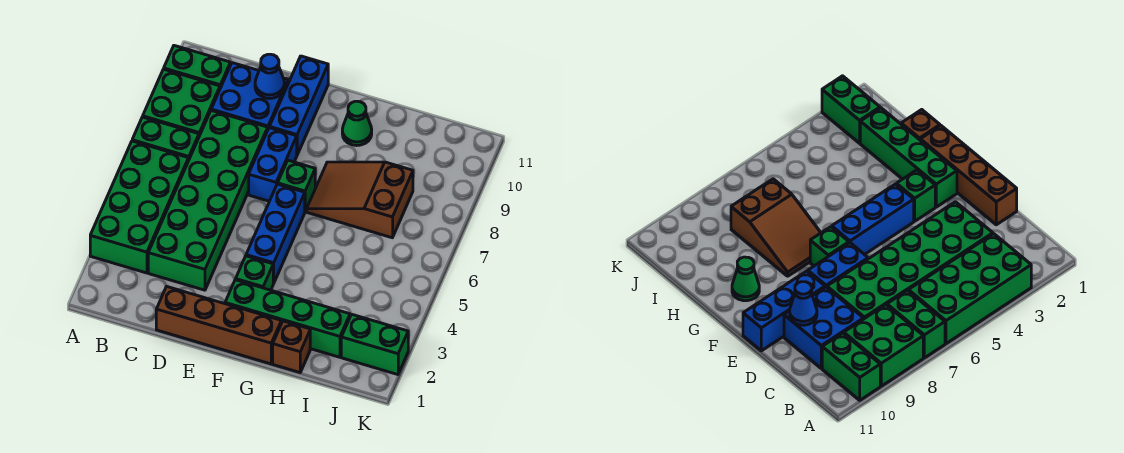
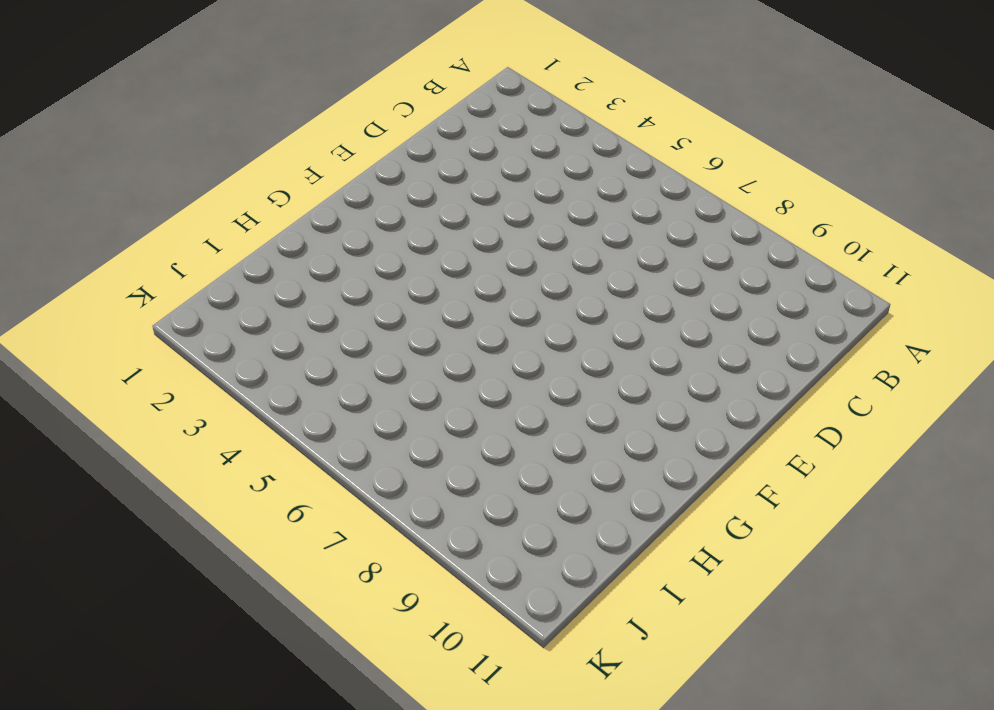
none -> green brick A3:B6 level 1
none -> green brick A7:B7 level 1
none -> green brick A8:B9 level 1

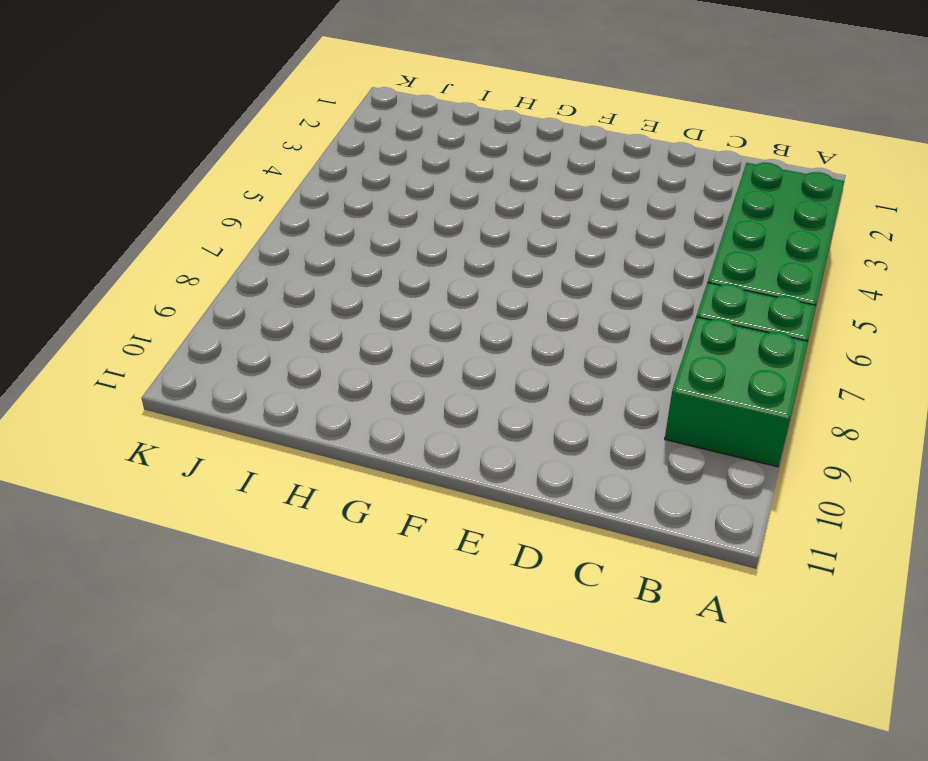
none -> green brick A10:B10 level 1
none -> green brick C3:D8 level 1
none -> blue brick C9:D10 level 1

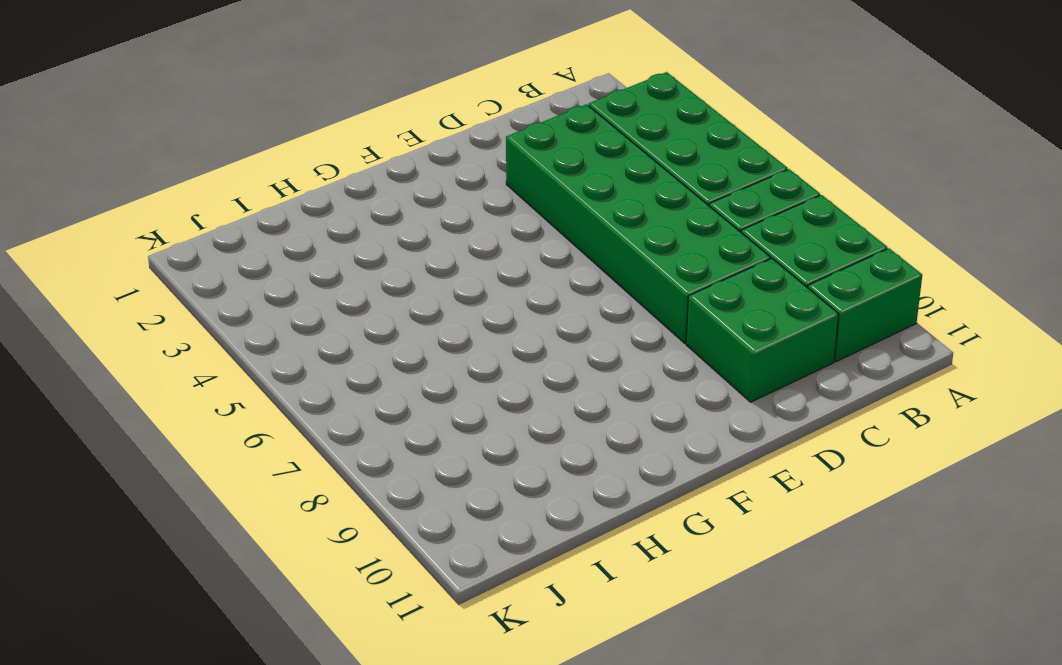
green brick C9:D10 level 1 -> blue brick C9:D10 level 1
none -> brown brick D1:G1 level 1
none -> blue brick E7:E8 level 1
none -> blue brick E9:E11 level 1

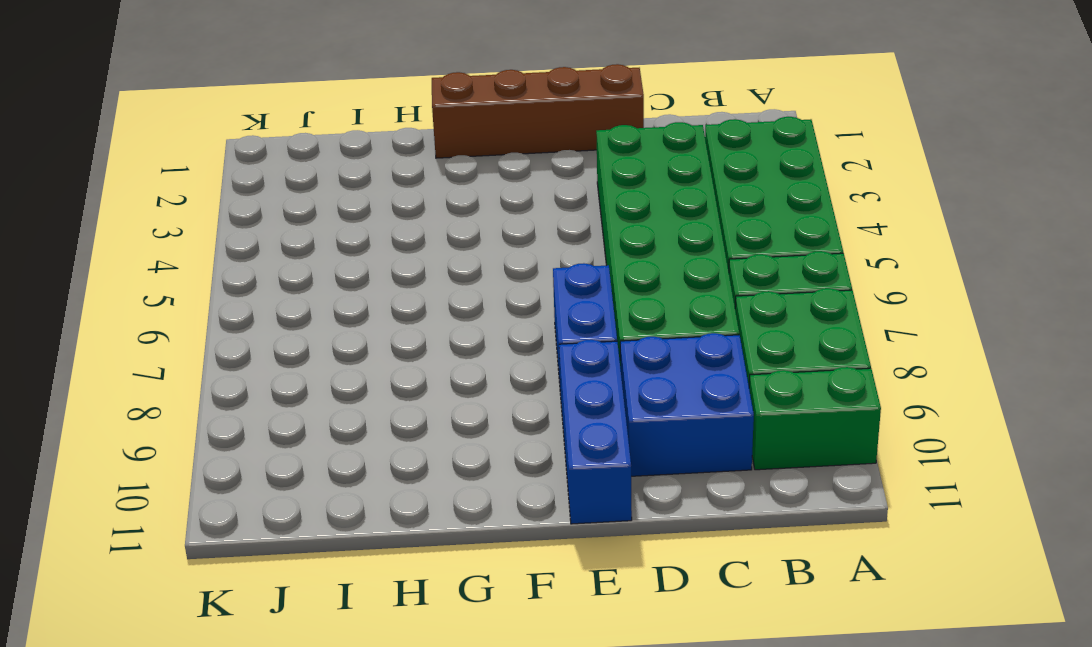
none -> green brick F2:I2 level 1
none -> green brick F3 level 1
none -> blue brick F4:F6 level 1

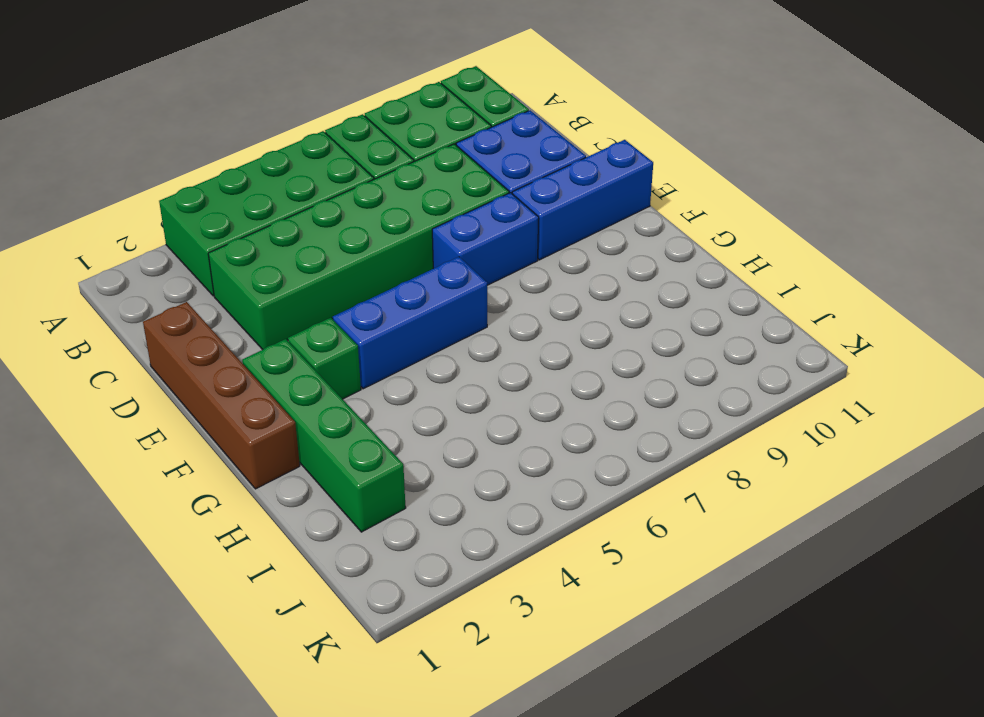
none -> green brick F7 level 1
none -> brown slope G7:I8 level 1 top I
none -> green cone G10 level 1

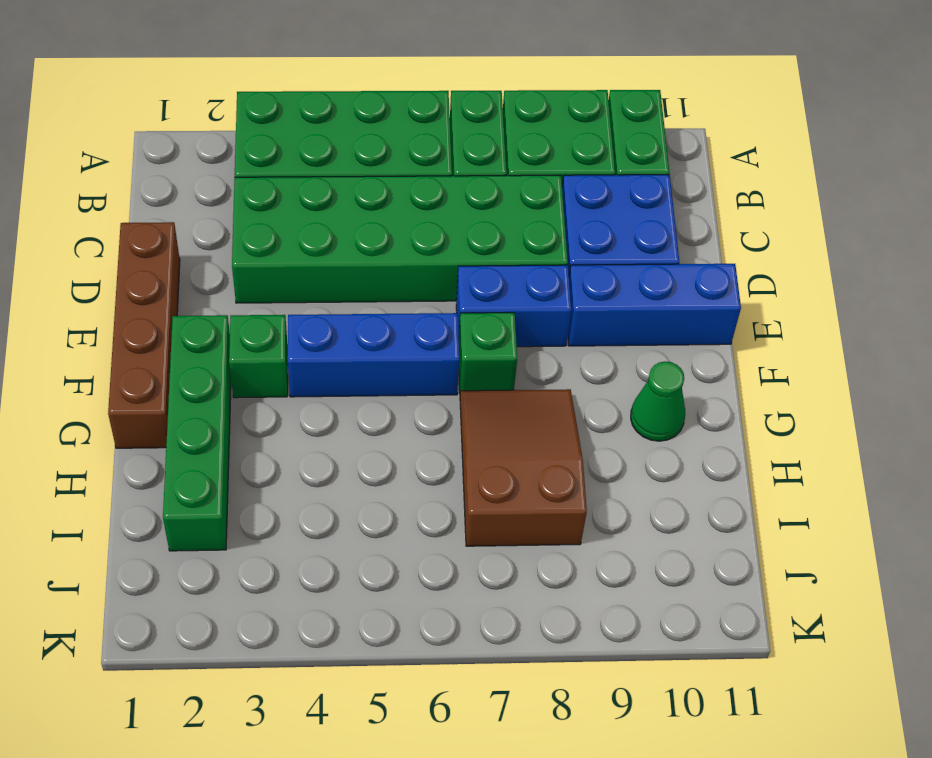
none -> brown brick H1 level 1
none -> green brick J2:K2 level 1
none -> blue cone D10 level 2

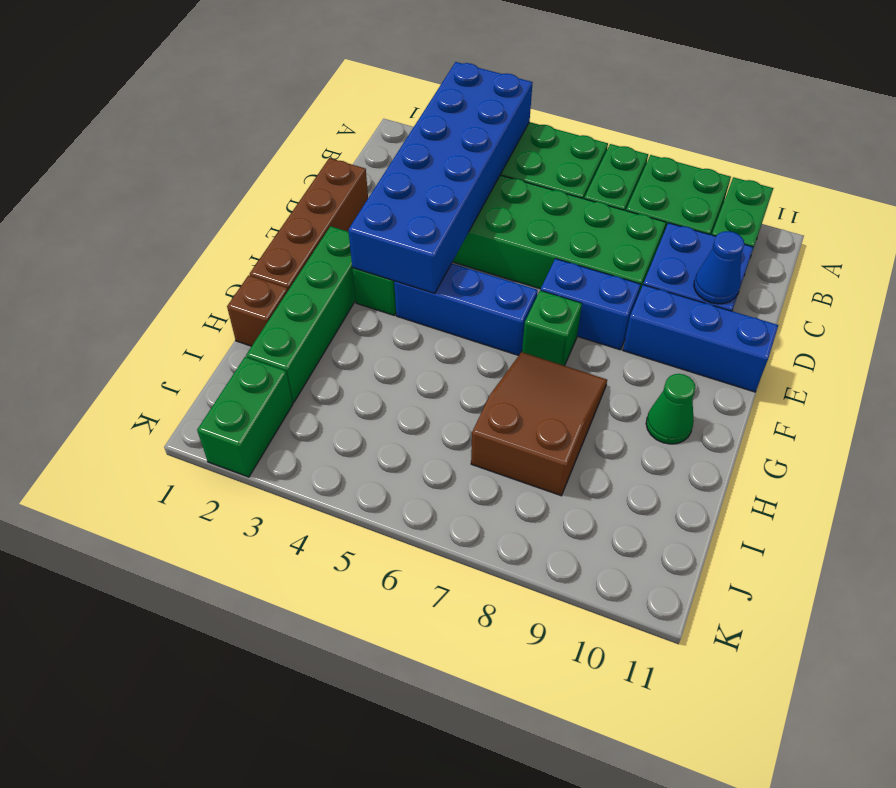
blue brick A3:F4 level 2 -> none

